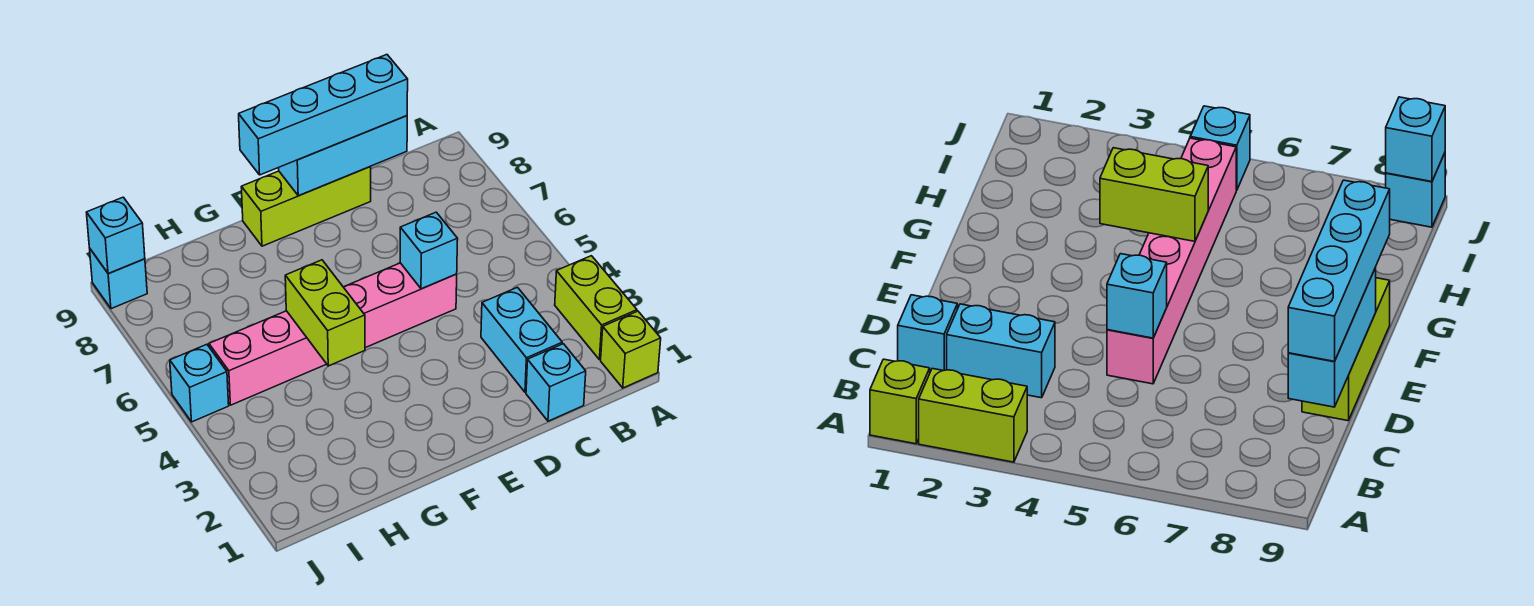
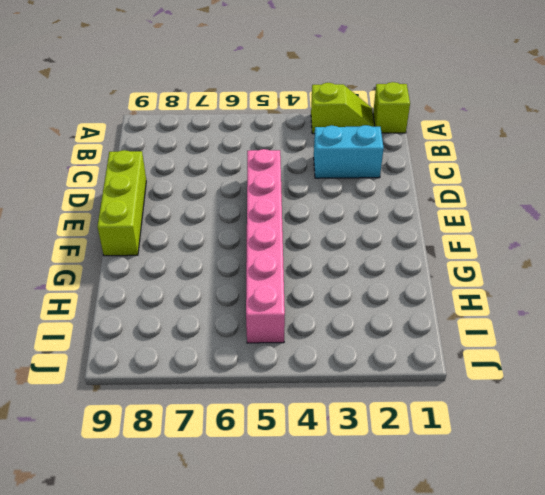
lime slope A2:A3 level 1 top 3 -> lime brick A2:A3 level 1
none -> cyan brick C1 level 1
none -> cyan brick J5 level 1
none -> cyan brick J9 level 1

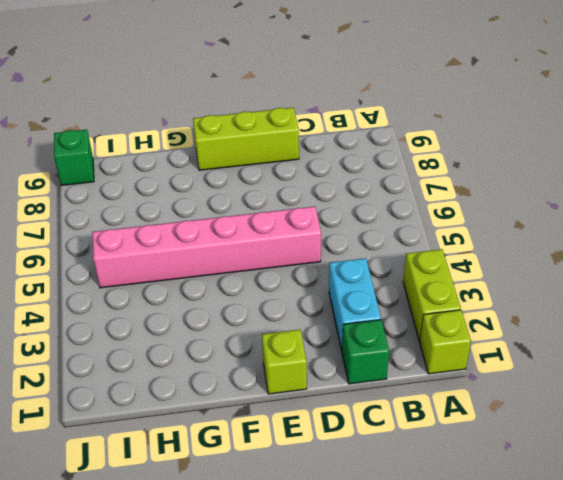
green brick C1 level 1 -> cyan brick C1 level 1
lime brick E1 level 1 -> none
green brick J9 level 1 -> cyan brick J9 level 1
none -> cyan brick J5 level 1
none -> cyan brick C9:E9 level 2
none -> cyan brick D5 level 2

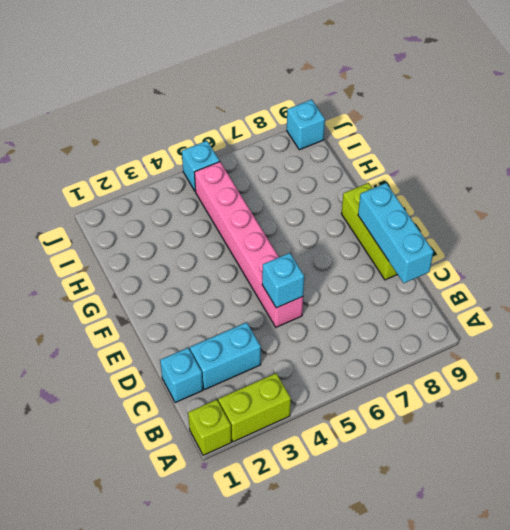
none -> lime brick G4:G5 level 2
none -> cyan brick J9 level 2
none -> cyan brick C9:F9 level 3

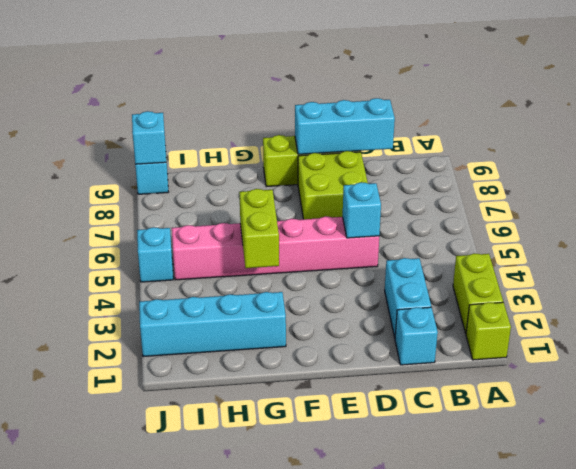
lime brick D7:E8 level 1 -> none
cyan brick G2:J2 level 1 -> cyan brick C9:F9 level 3

